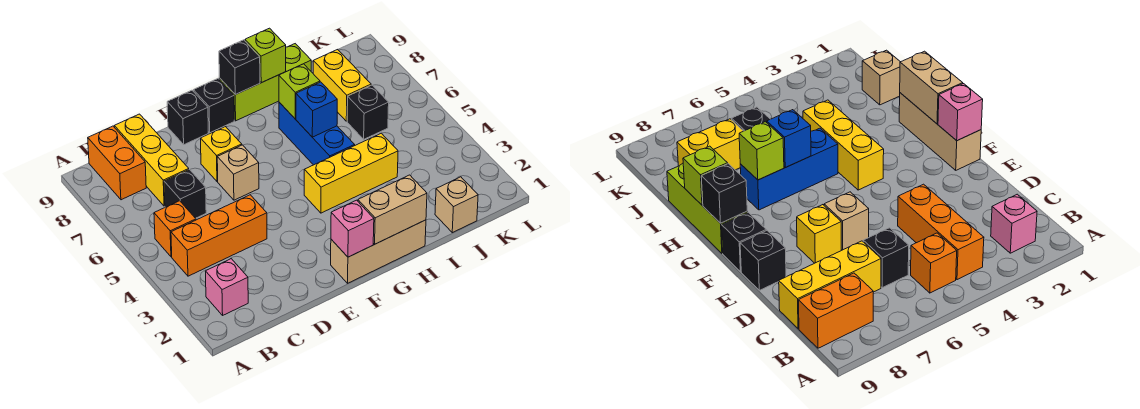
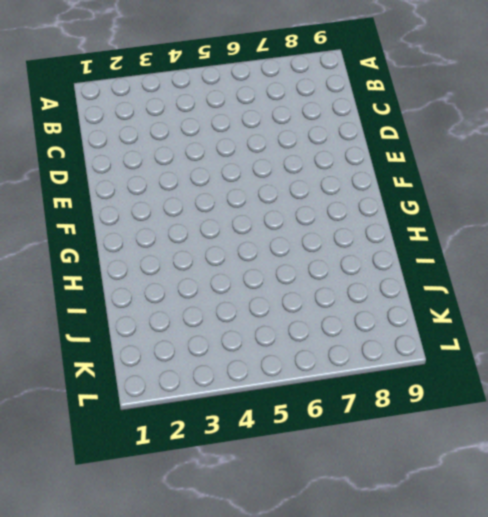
none -> pink brick B2 level 1
none -> orange brick B4:D4 level 1
none -> orange brick B5 level 1

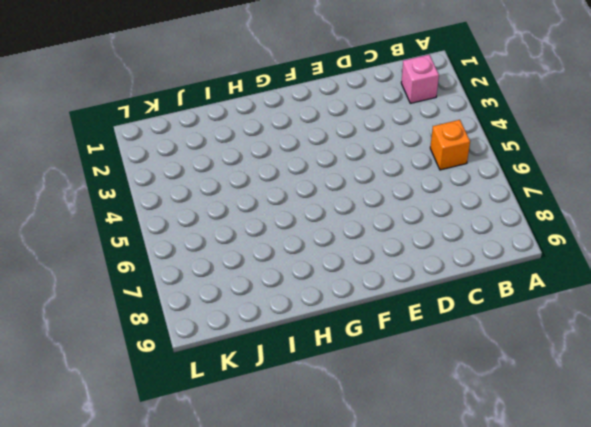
none -> orange brick B4:D4 level 1
none -> orange brick B8:B9 level 1
none -> black brick C6 level 1

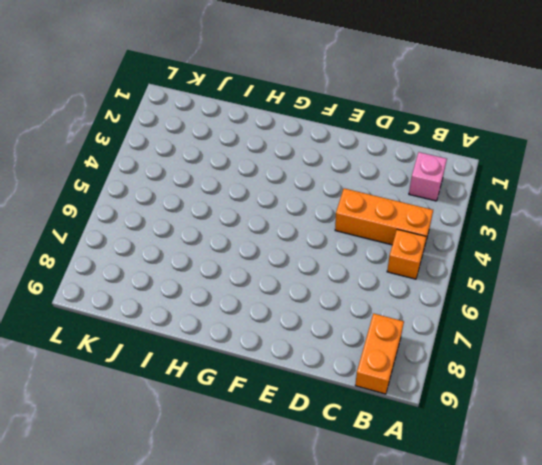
none -> black brick C6 level 1
none -> yellow brick C7:C9 level 1
none -> tan brick E6 level 1

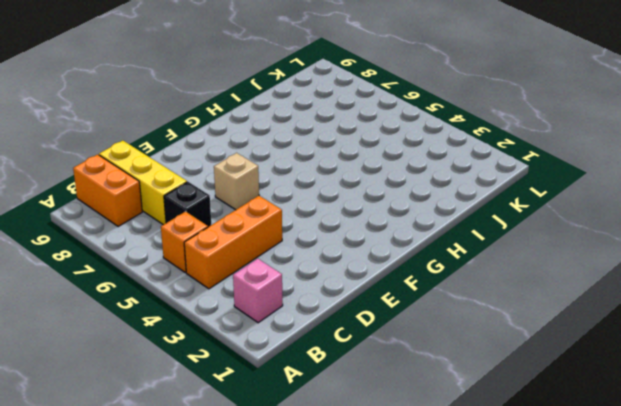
none -> yellow brick E7 level 1
none -> black brick E9 level 1
none -> tan brick F1:H1 level 1

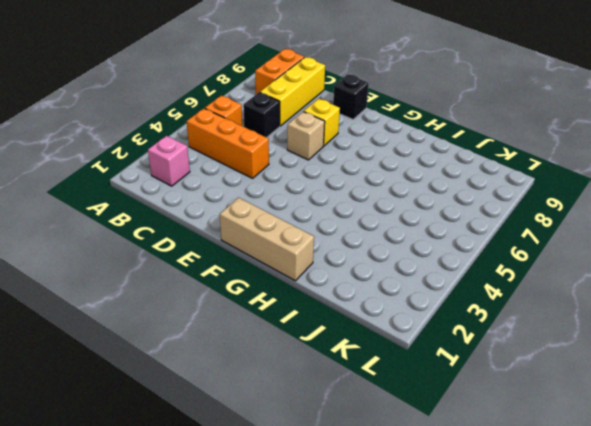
none -> black brick F9 level 1
none -> yellow brick G4:I4 level 1
none -> lime brick G9:I9 level 1

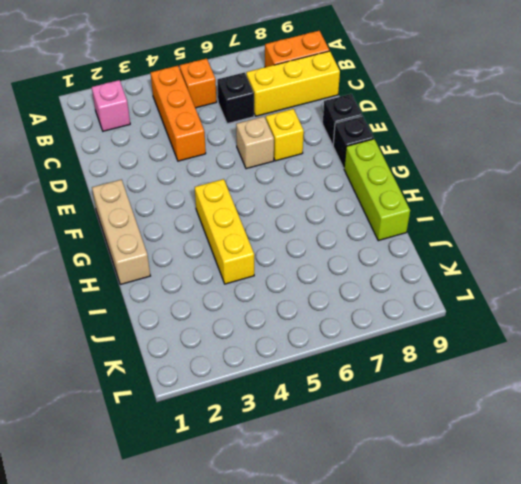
none -> blue brick H5:H7 level 1
none -> tan brick J1 level 1
none -> black brick J6 level 1

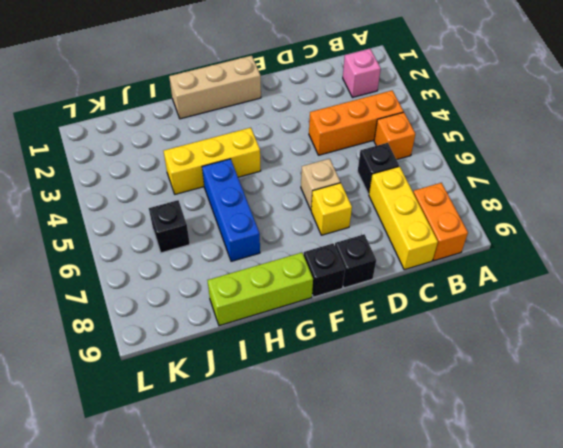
none -> tan brick J1 level 1
none -> yellow brick J7:J8 level 1
none -> pink brick F1 level 2

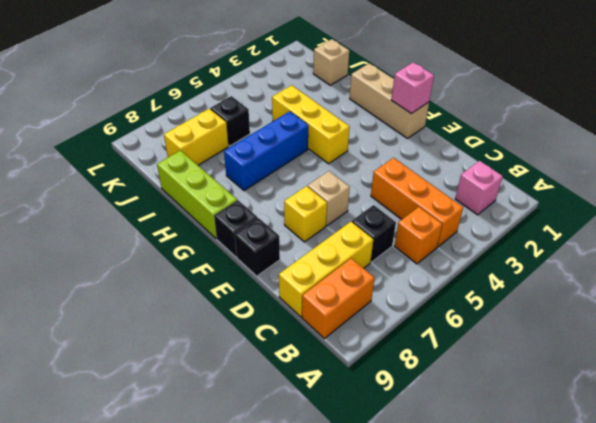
none -> tan brick G1:H1 level 2
none -> black brick G9 level 2
none -> blue brick H6 level 2

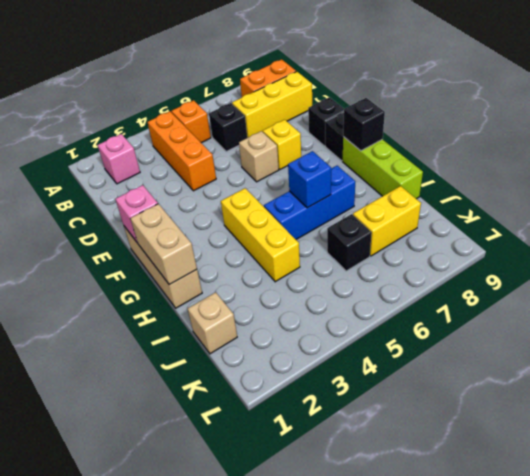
none -> lime brick H7 level 2
none -> lime brick H9 level 2

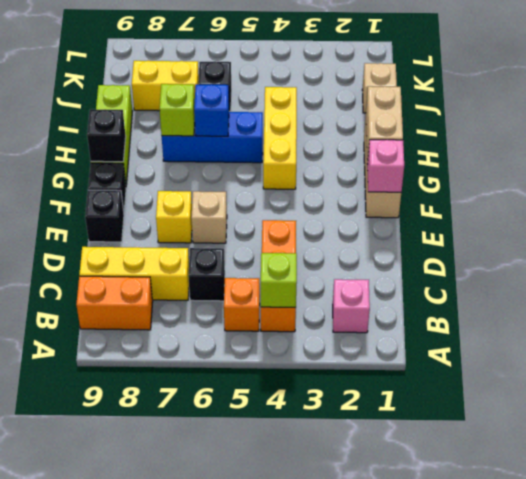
lime brick B4 level 2 -> lime brick H9 level 2

